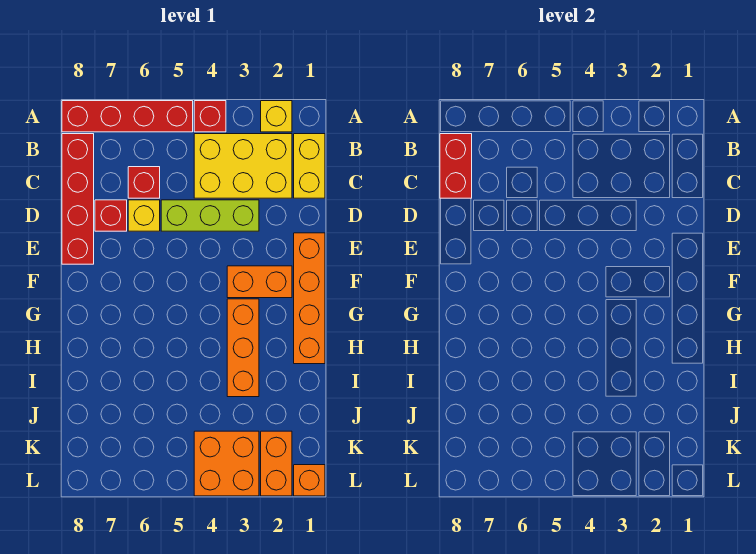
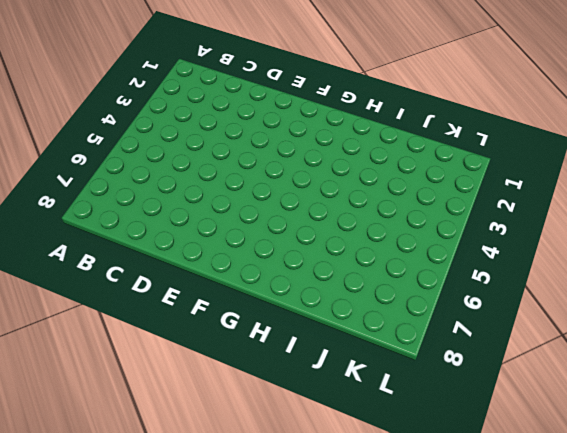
none -> yellow brick A2 level 1
none -> red brick A4 level 1
none -> red brick A5:A8 level 1

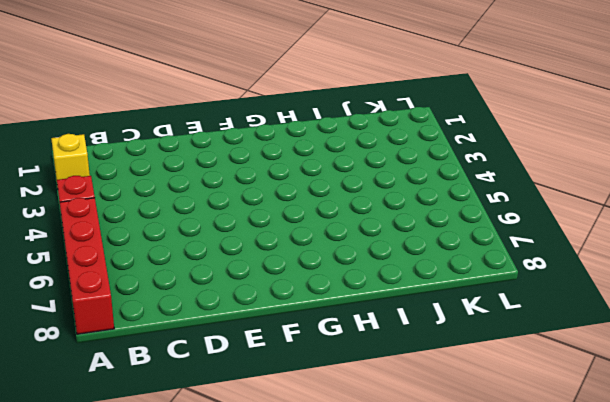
none -> yellow brick B1:C1 level 1
none -> yellow brick B2:C4 level 1
none -> red brick B8:E8 level 1

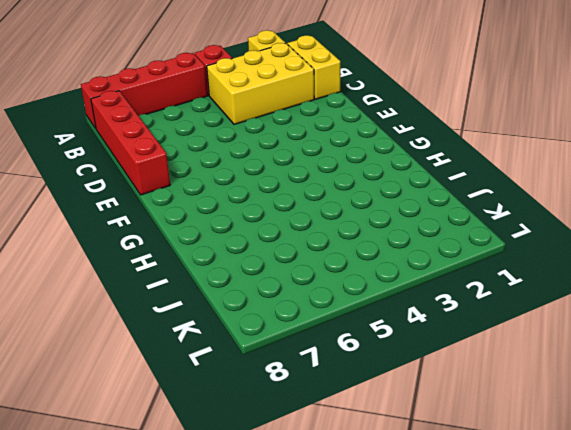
none -> red brick C6 level 1
none -> lime brick D3:D5 level 1
none -> yellow brick D6 level 1

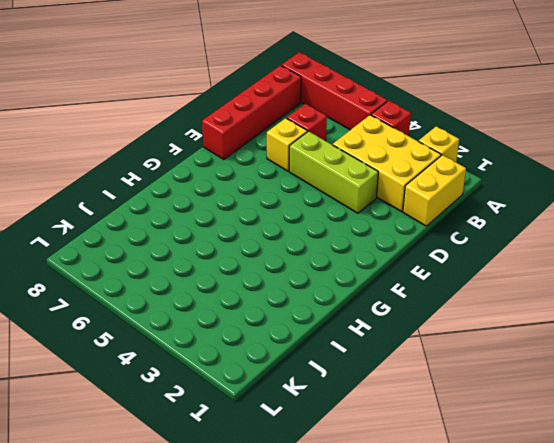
none -> red brick D7 level 1
none -> orange brick E1:H1 level 1
none -> orange brick F2:F3 level 1

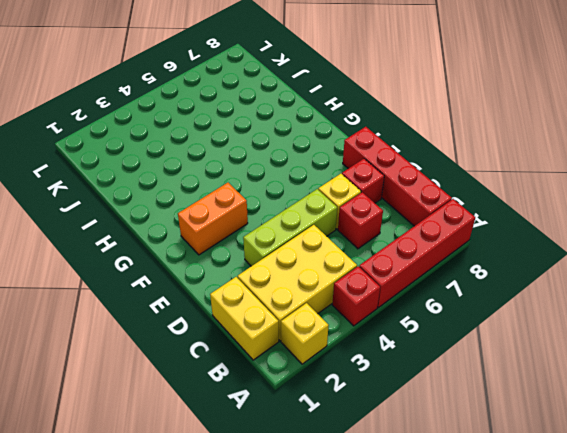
none -> orange brick E1:H1 level 1
none -> orange brick G3:I3 level 1
none -> orange brick K2:L2 level 1

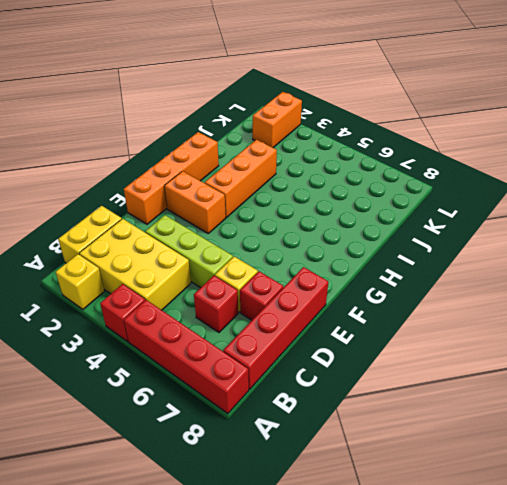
none -> orange brick K3:L4 level 1
none -> orange brick L1 level 1
none -> red brick B8:C8 level 2

